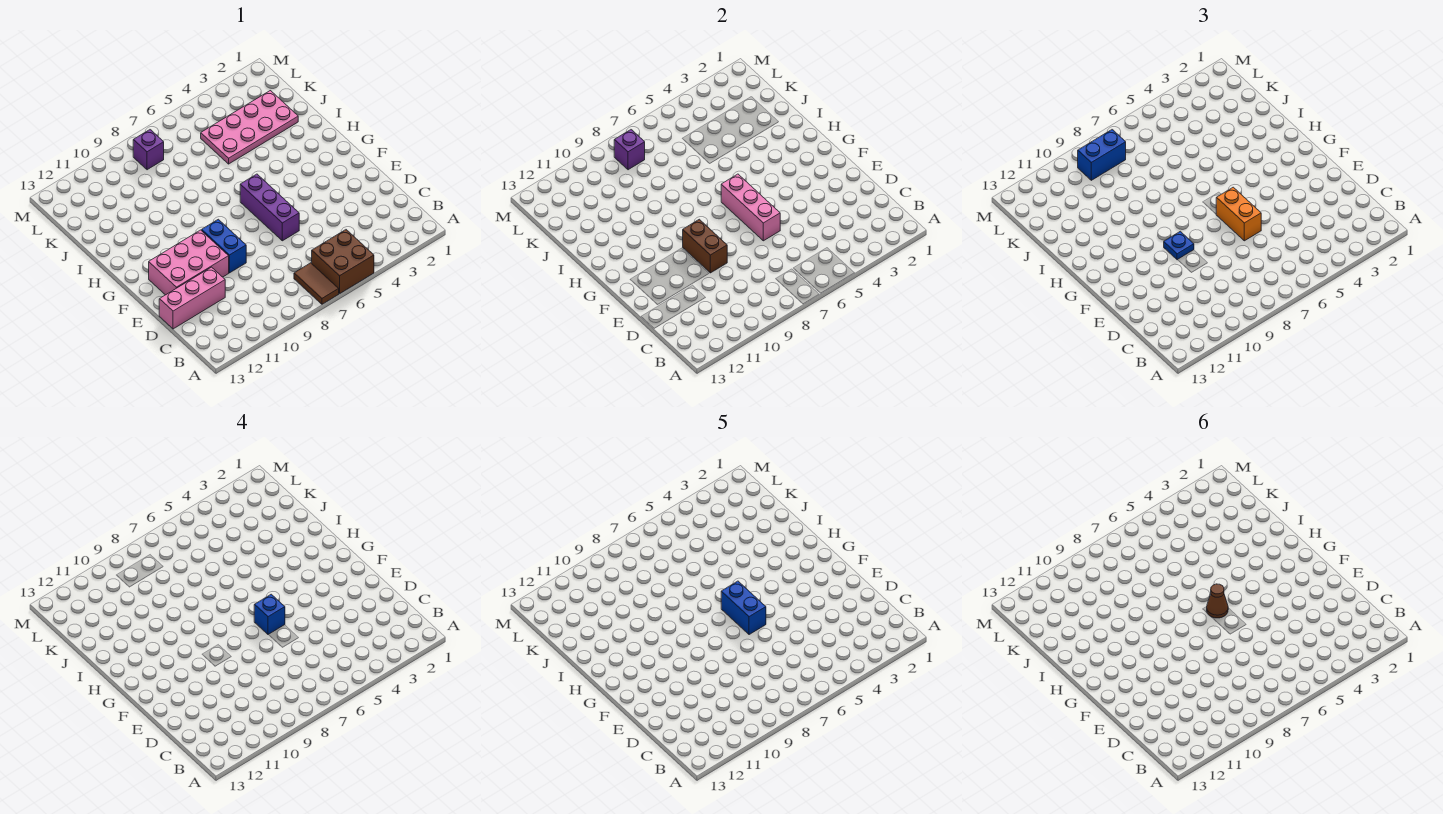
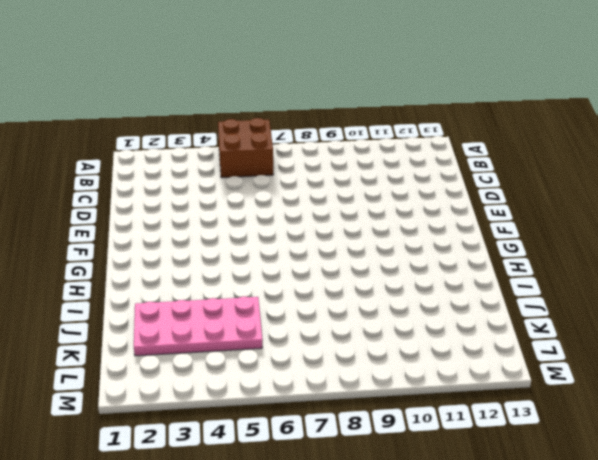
none -> brown tile A7:B7 level 1
none -> pink brick D11:D13 level 1
none -> purple brick E6:G6 level 1

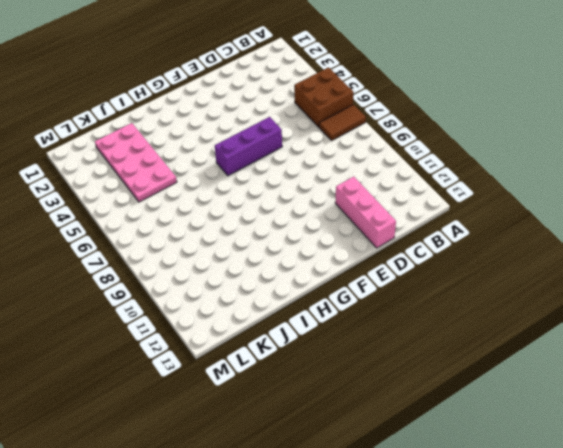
none -> blue brick E9:F9 level 1
none -> pink brick E10:F12 level 1
none -> purple brick L8 level 1

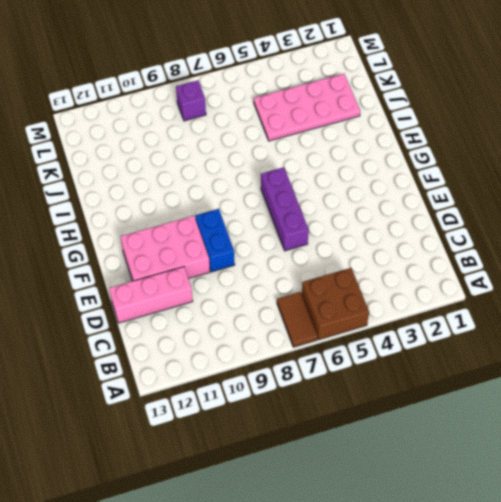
none -> pink brick E6:G6 level 2
none -> brown brick E9:F9 level 2
none -> purple brick L8 level 2

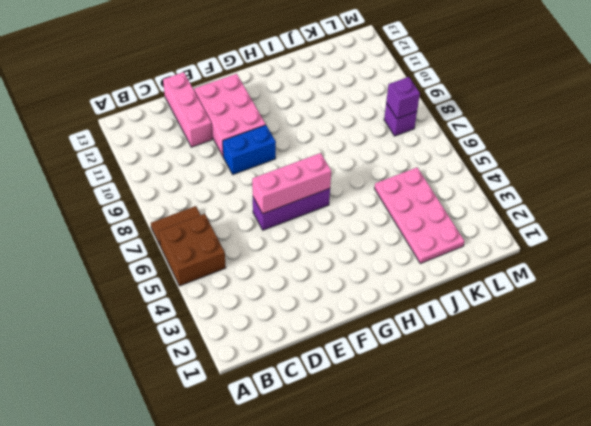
none -> brown brick E9:F9 level 2
none -> orange brick E6:F6 level 3
none -> blue plate F9 level 3

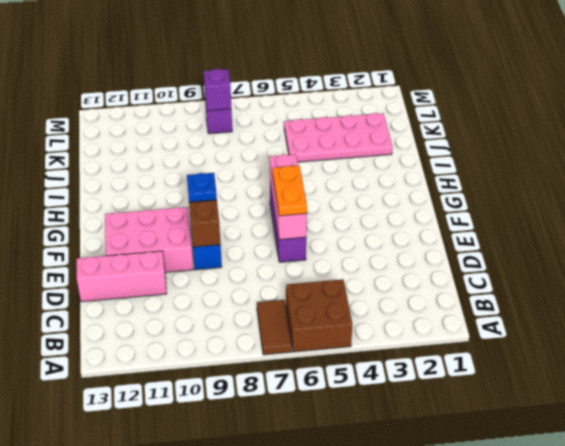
orange plate E6:F6 level 3 -> orange brick E6:F6 level 3
none -> blue brick L8:L9 level 3
none -> blue brick F6 level 4
none -> blue brick F6:G6 level 5

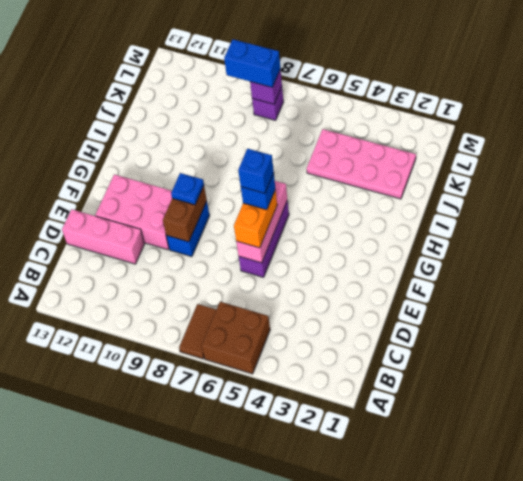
blue brick F6 level 5 -> blue brick F6:G6 level 5
none -> brown cone G6 level 6

